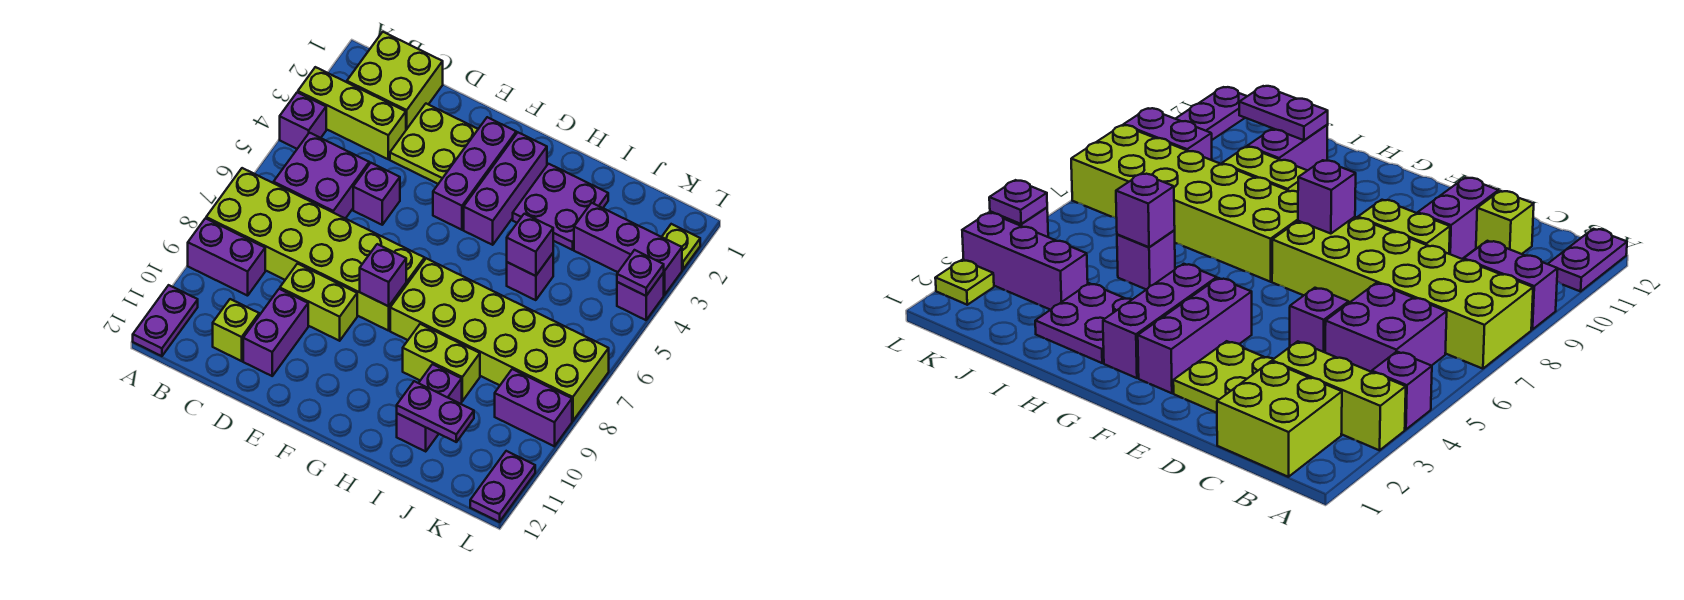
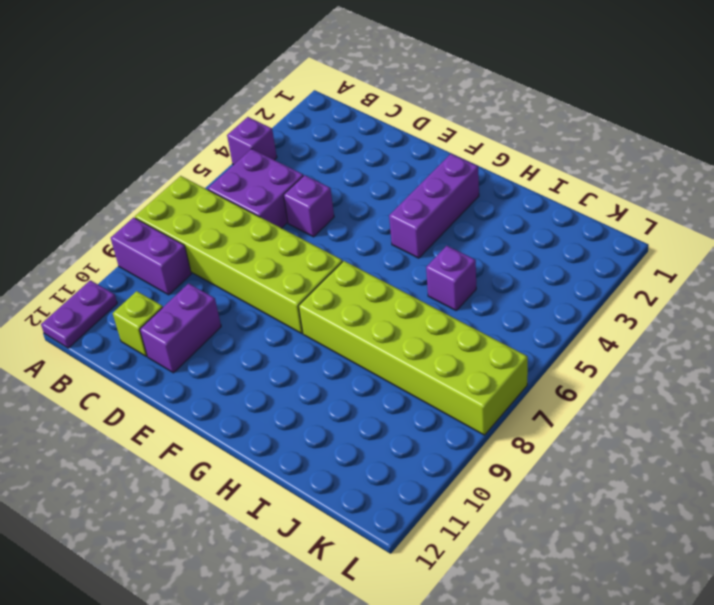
none -> lime brick A3:C3 level 1
none -> lime brick B1:C2 level 1
none -> lime plate D2:E3 level 1

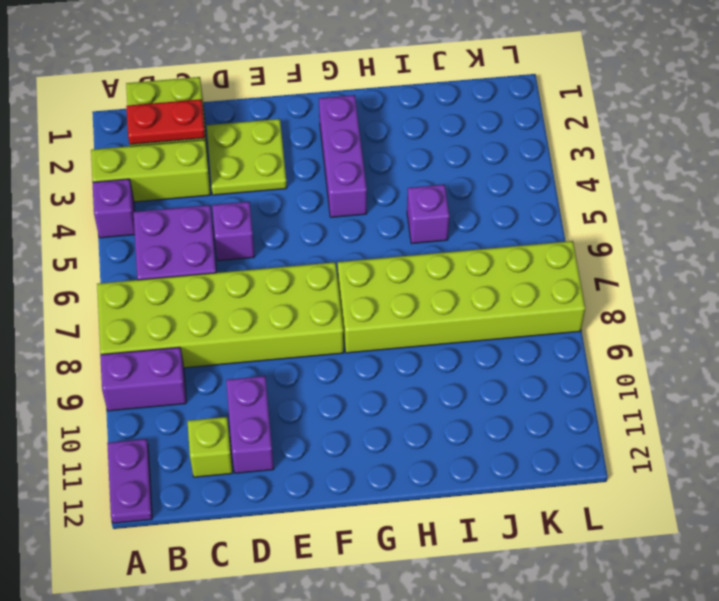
red plate B2:C2 level 2 -> none
none -> lime brick D9:E9 level 1
none -> purple brick F2:F4 level 1
none -> purple plate H2:I3 level 1

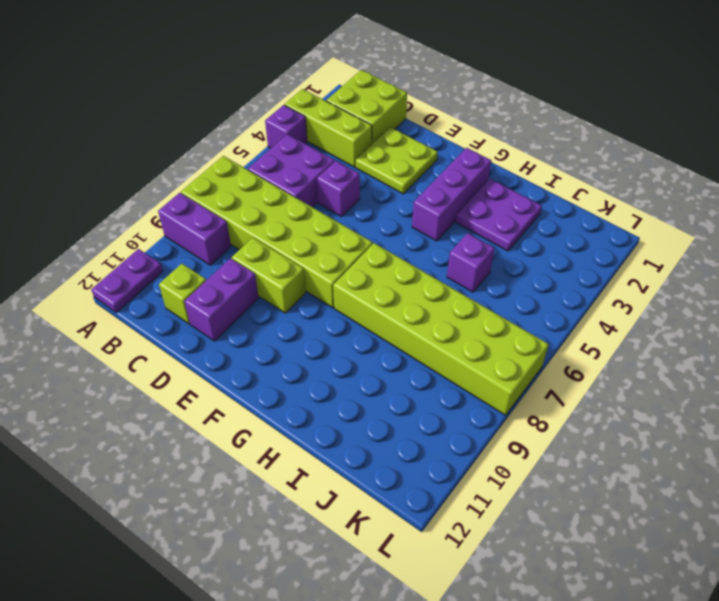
none -> purple brick F2:F4 level 1
none -> lime brick H9:I9 level 1
none -> purple brick I10:I11 level 1

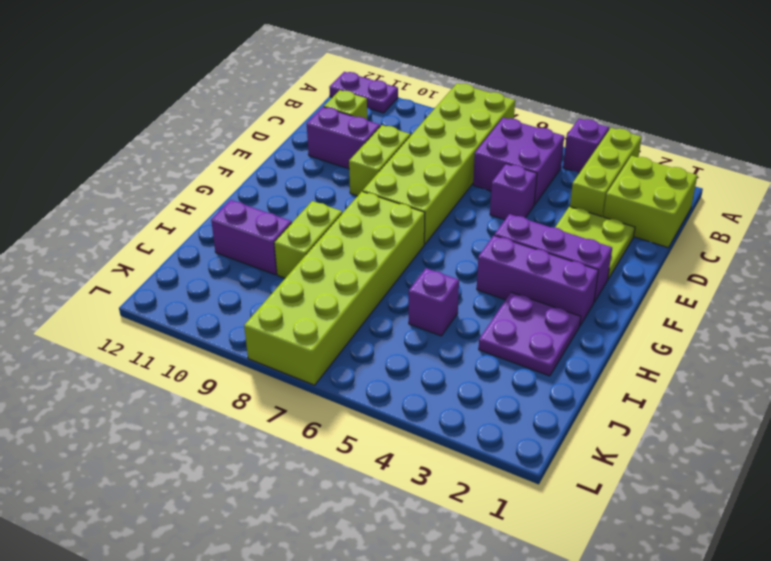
none -> purple brick A9:B9 level 1
none -> purple brick J3:L3 level 1
none -> purple brick K9:L9 level 1

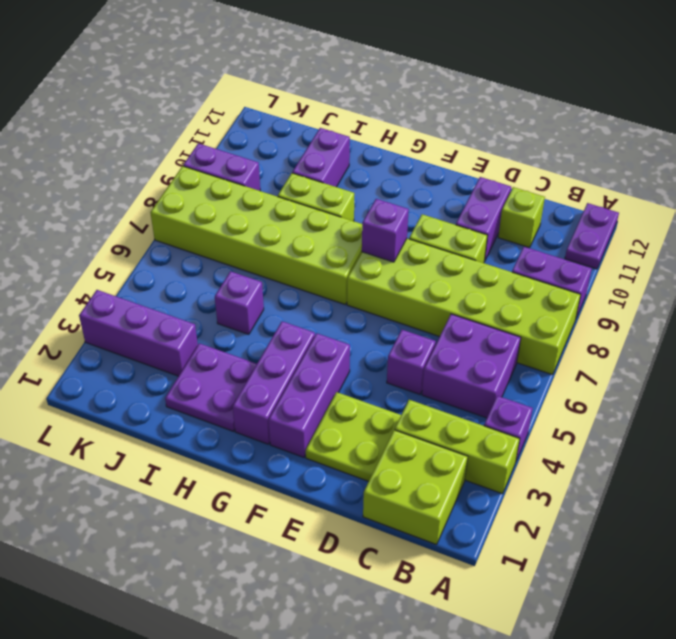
none -> lime plate L2 level 1
none -> purple brick L4 level 1
none -> purple plate L11:L12 level 1

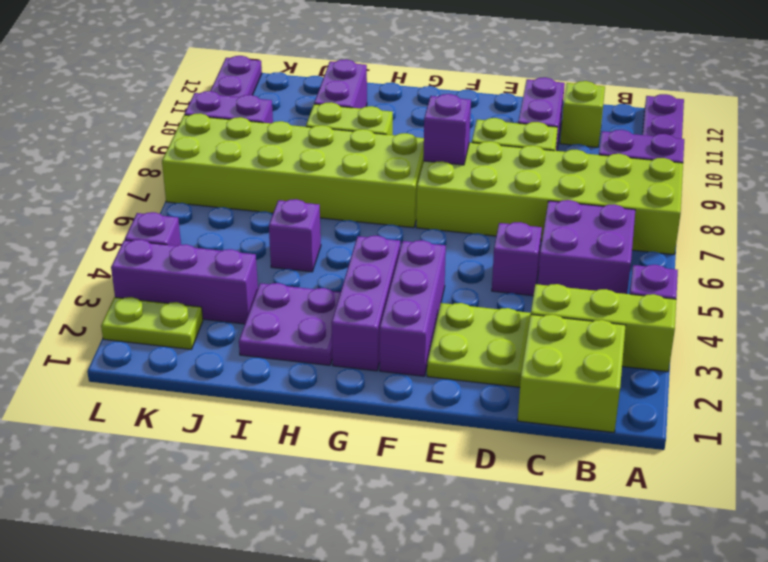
lime plate K2:L2 level 1 -> lime plate L2 level 1
none -> purple brick I5 level 2
none -> purple plate I11:J11 level 2
none -> purple plate L4 level 2

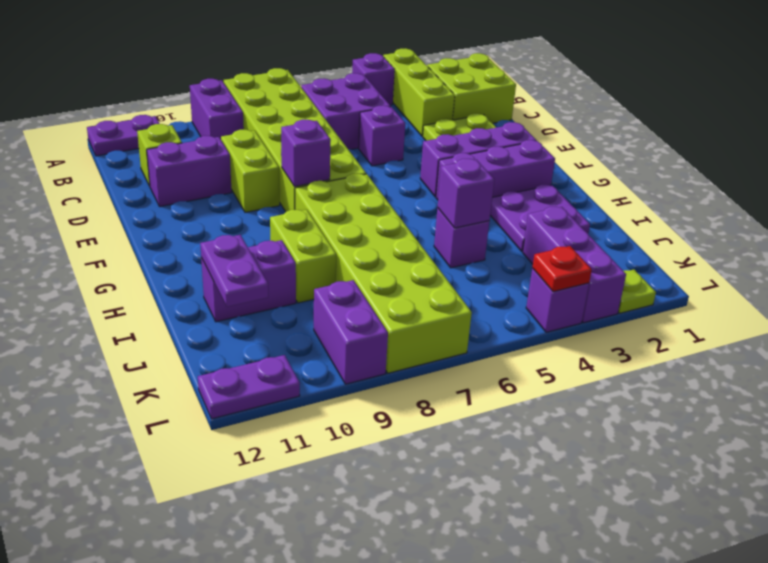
red plate L4 level 2 -> purple plate L4 level 2

